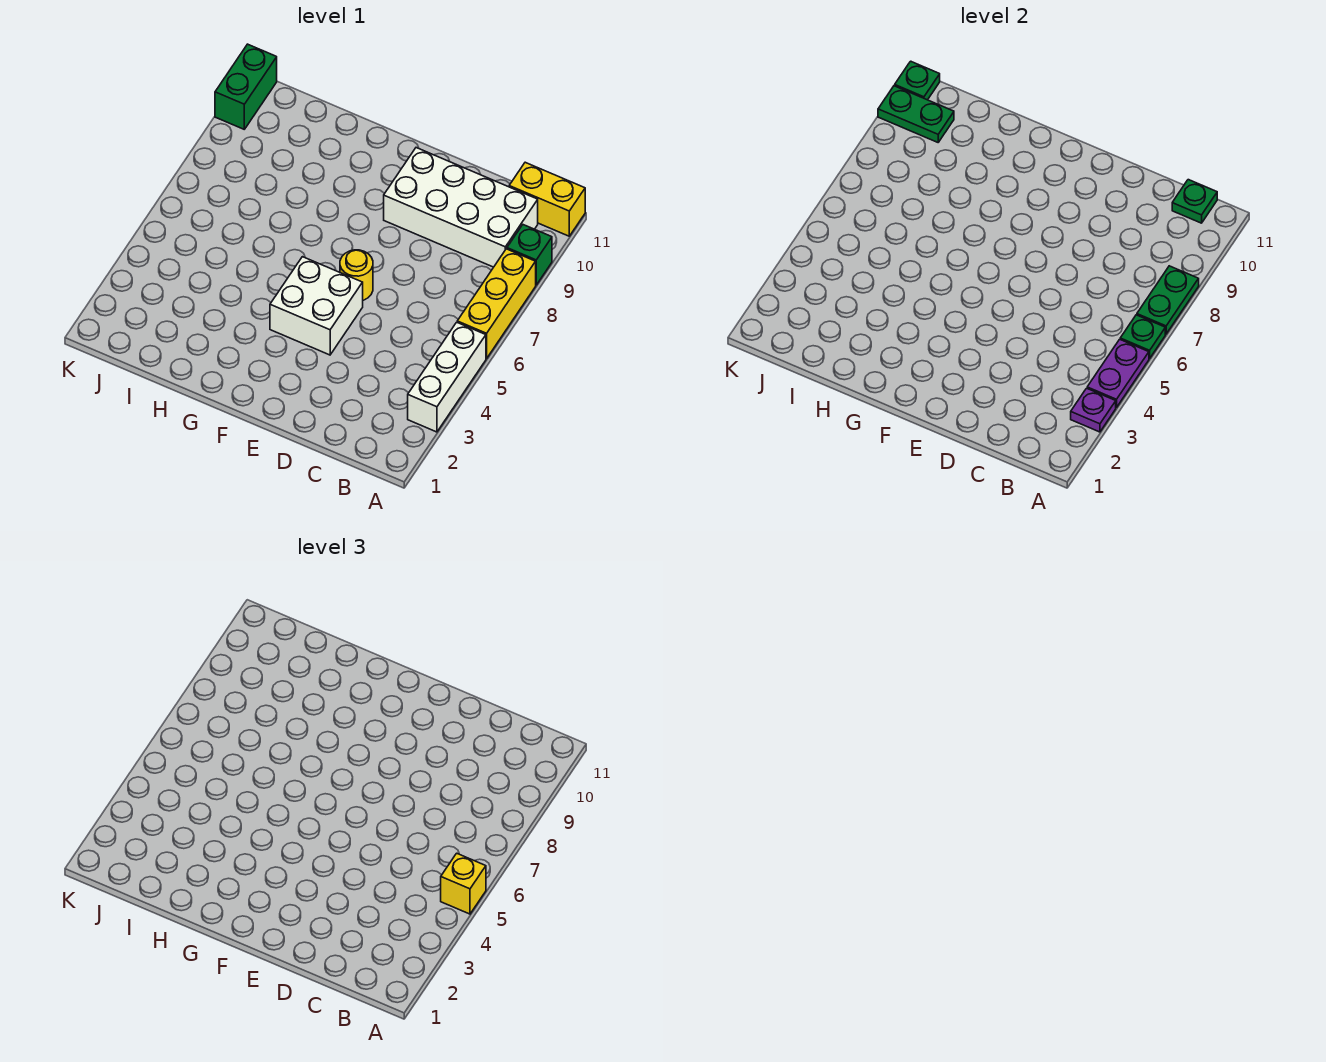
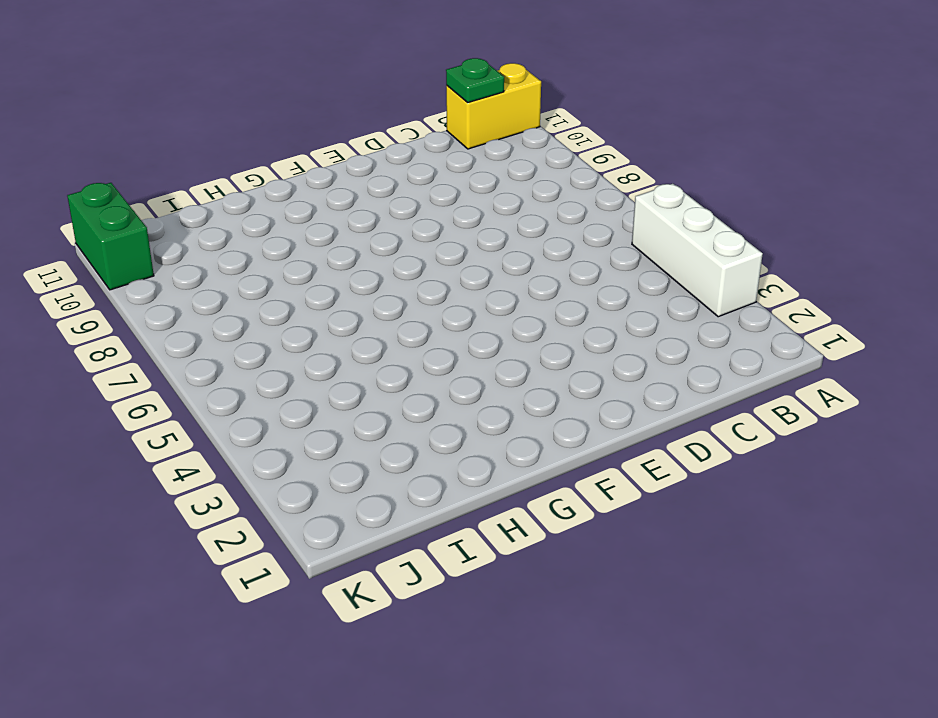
none -> yellow brick A6:A8 level 1
none -> green brick A9 level 1
none -> white brick B9:E10 level 1

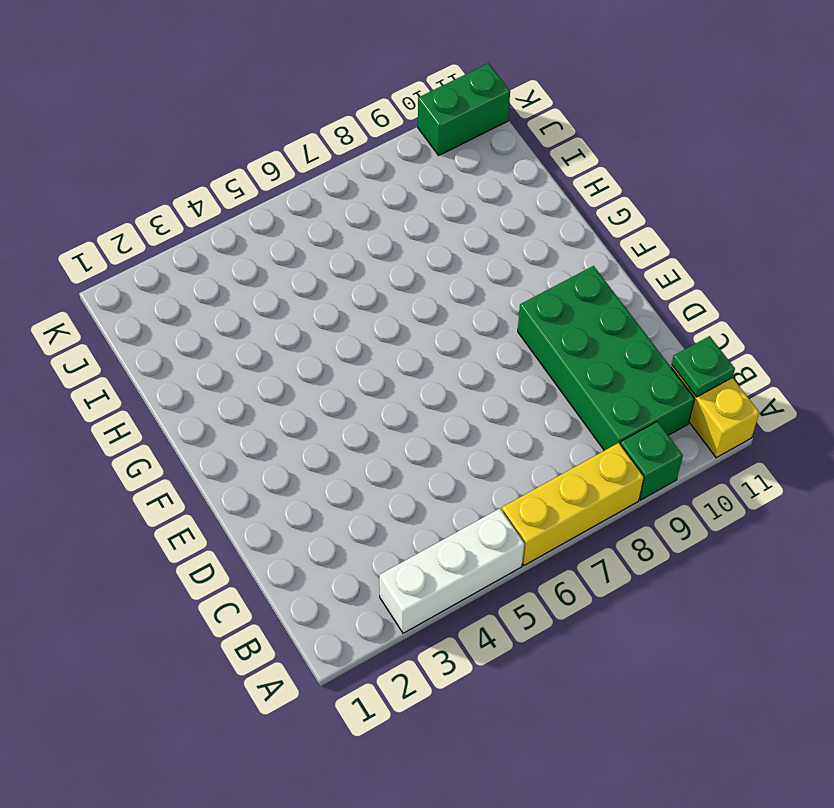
green brick B9:E10 level 1 -> white brick B9:E10 level 1
none -> white brick E4:F5 level 1
none -> yellow round brick E6 level 1
none -> purple plate A3 level 2

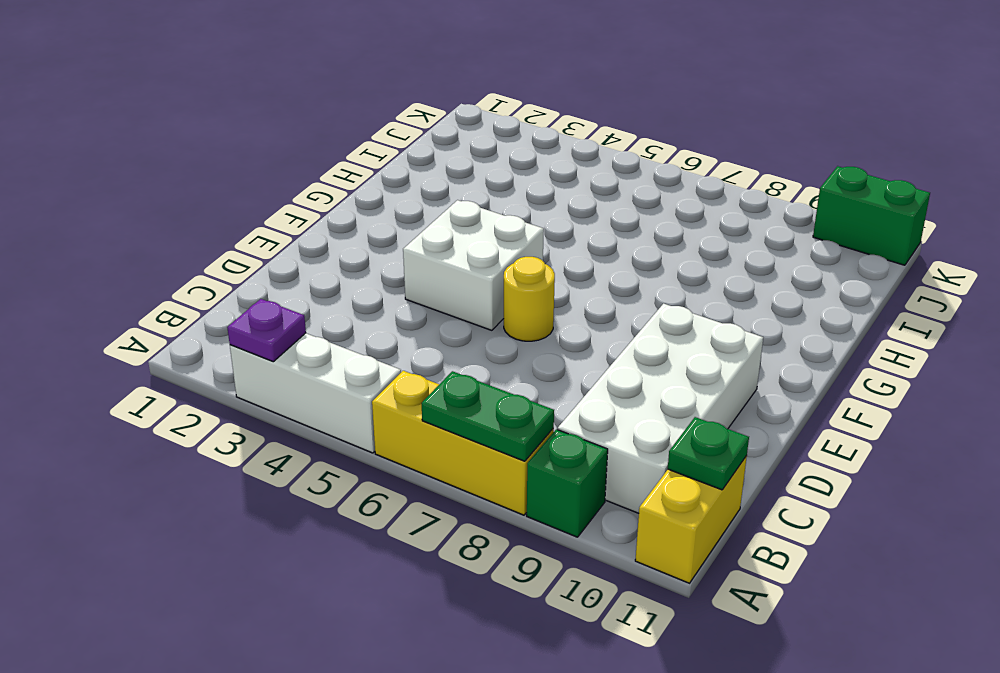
none -> purple plate A4:A5 level 2
none -> green plate A6 level 2
none -> green plate J10:K10 level 2

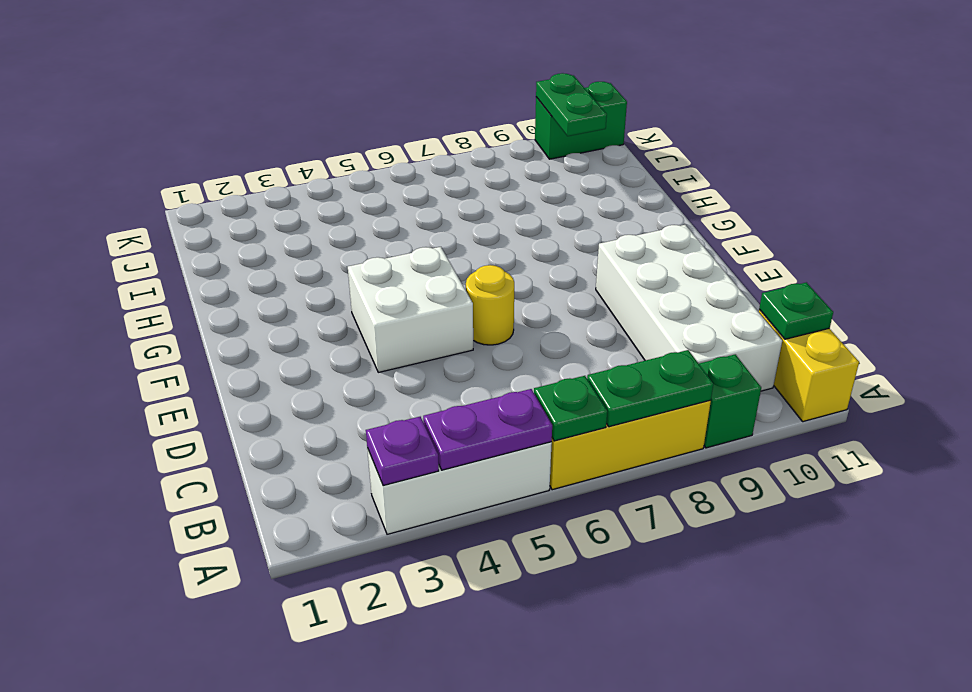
none -> green plate K11 level 2
none -> yellow brick A5 level 3

